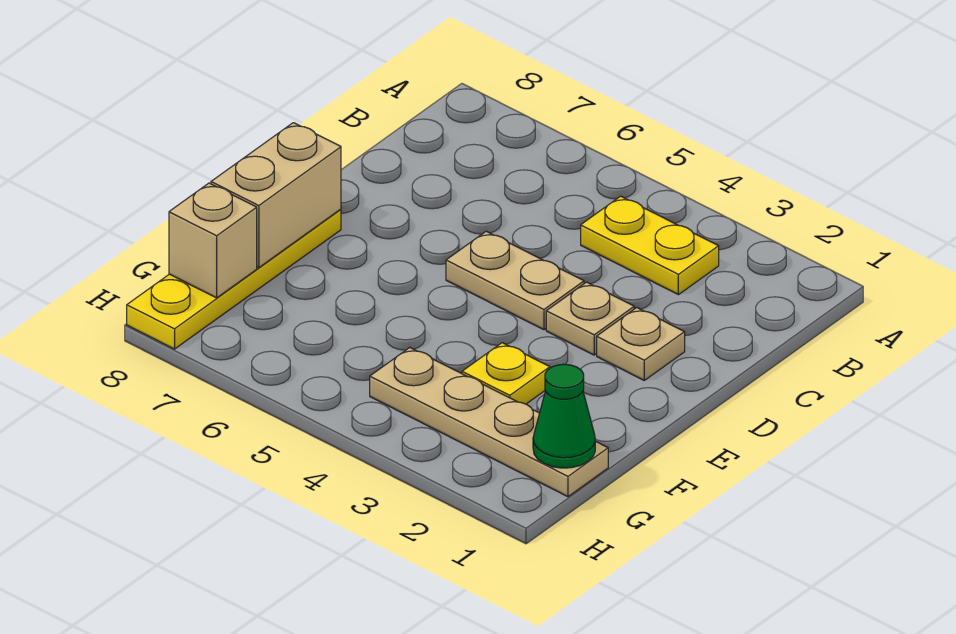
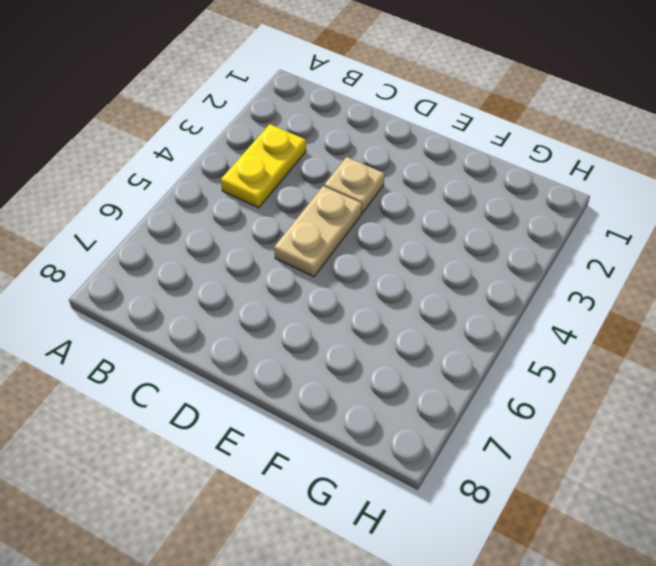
none -> tan plate D2 level 1
none -> yellow plate E8:H8 level 1

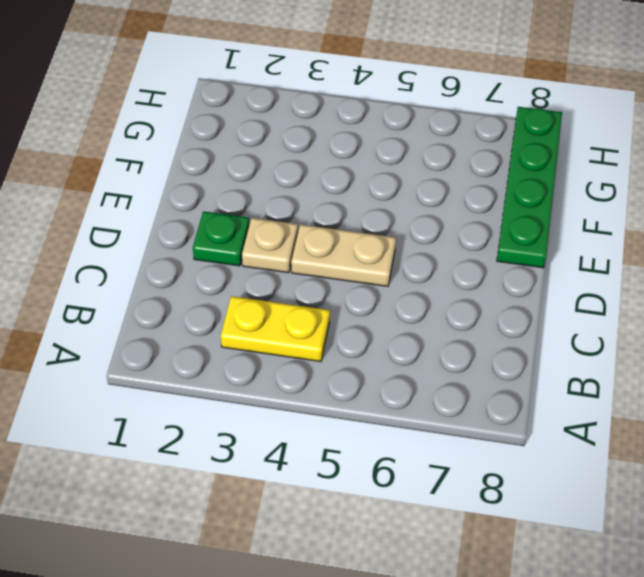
green plate D2 level 1 -> tan plate D2 level 1
green plate E8:H8 level 1 -> yellow plate E8:H8 level 1
none -> yellow plate F3 level 1
none -> tan plate G1:G4 level 1

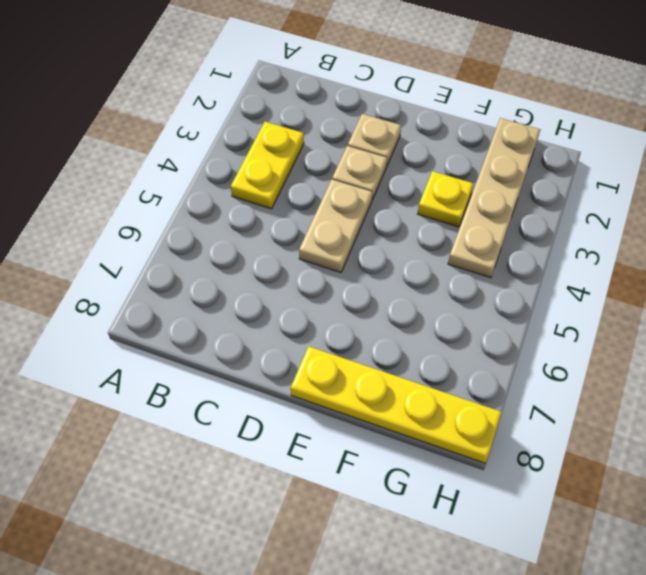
none -> tan brick E8:F8 level 2
none -> green cone G1 level 2

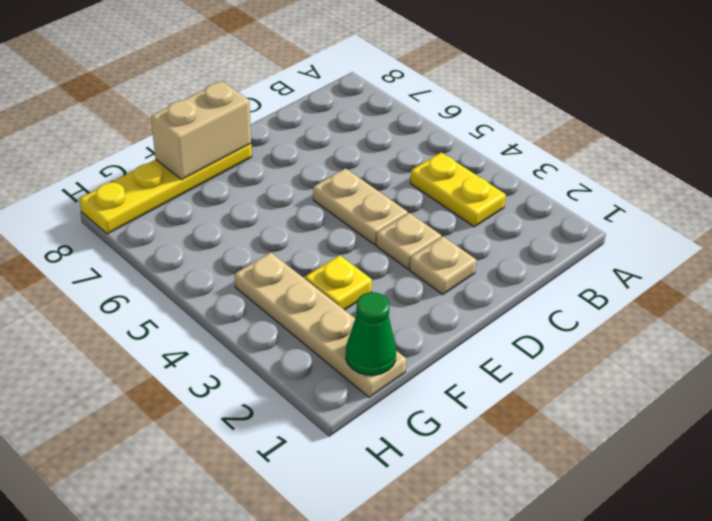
none -> tan brick G8 level 2

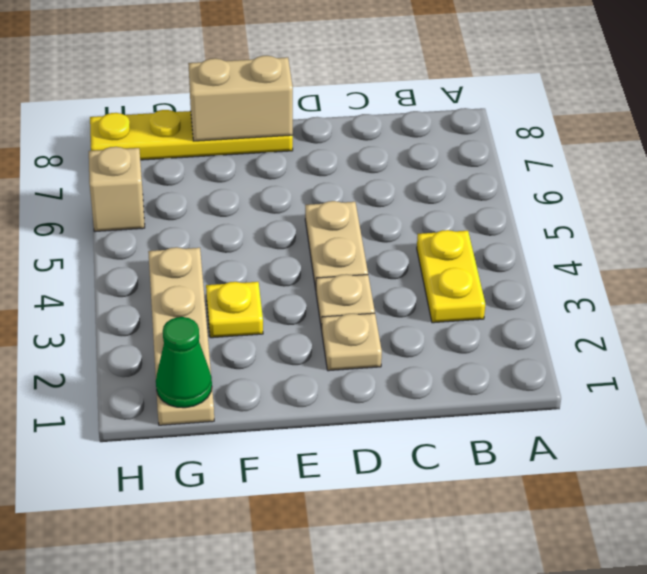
tan brick H6 level 1 -> tan brick G8 level 2

